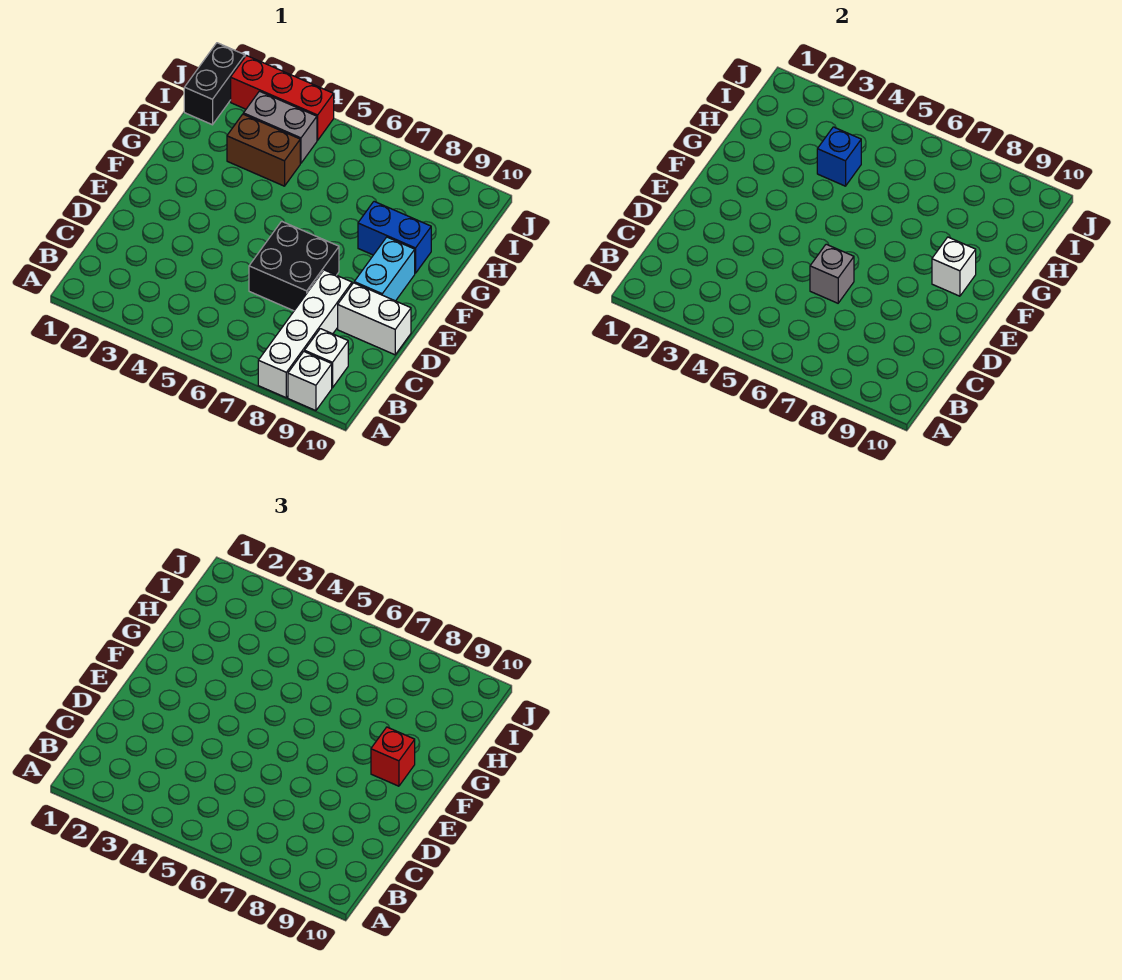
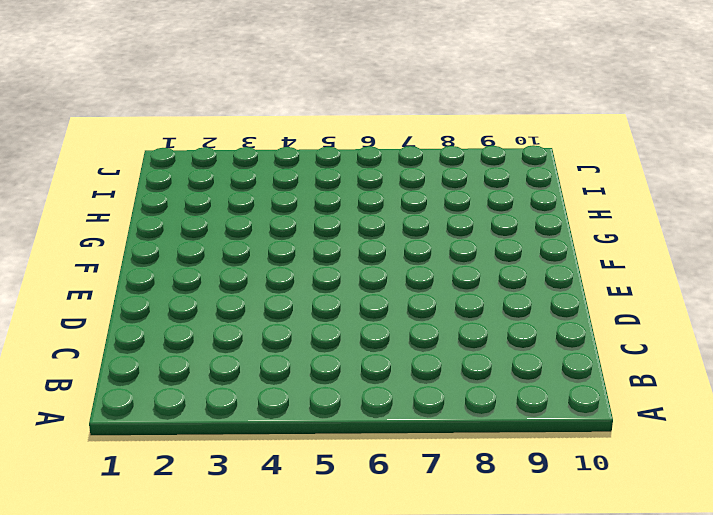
none -> white brick A8:D8 level 1
none -> white brick A9 level 1
none -> white brick B9 level 1

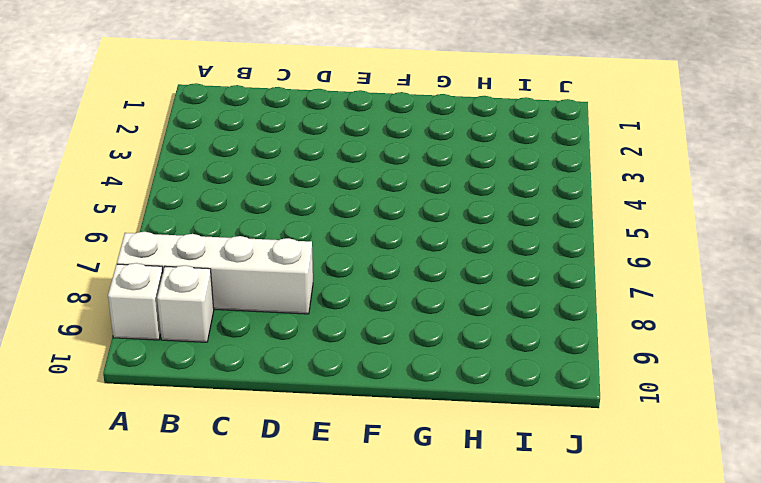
none -> black brick D6:E7 level 1
none -> white brick D9:D10 level 1
none -> cyan brick E9:F9 level 1

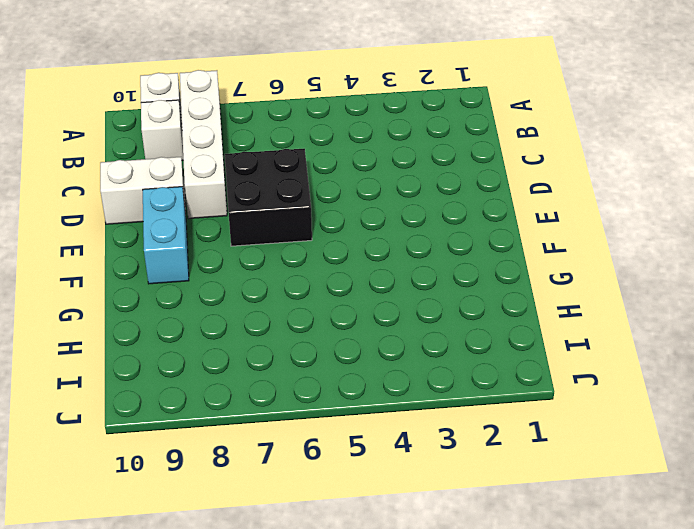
none -> blue brick G8:G9 level 1
none -> brown brick H3:H4 level 1
none -> black brick I1:J1 level 1

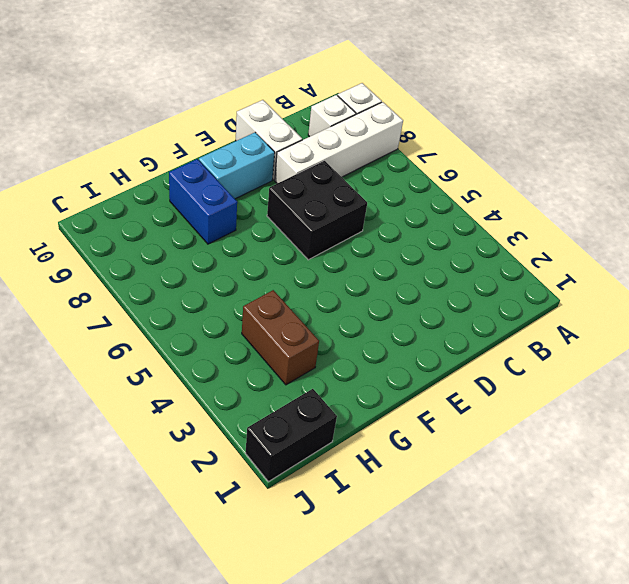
none -> grey brick I3:I4 level 1
none -> red brick J2:J4 level 1
none -> grey brick D6 level 2

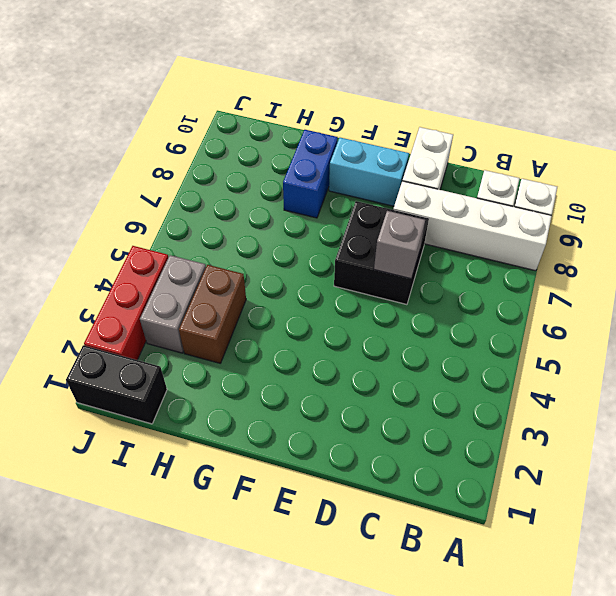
none -> white brick F9 level 2
none -> blue brick H4 level 2
none -> red brick F9 level 3

